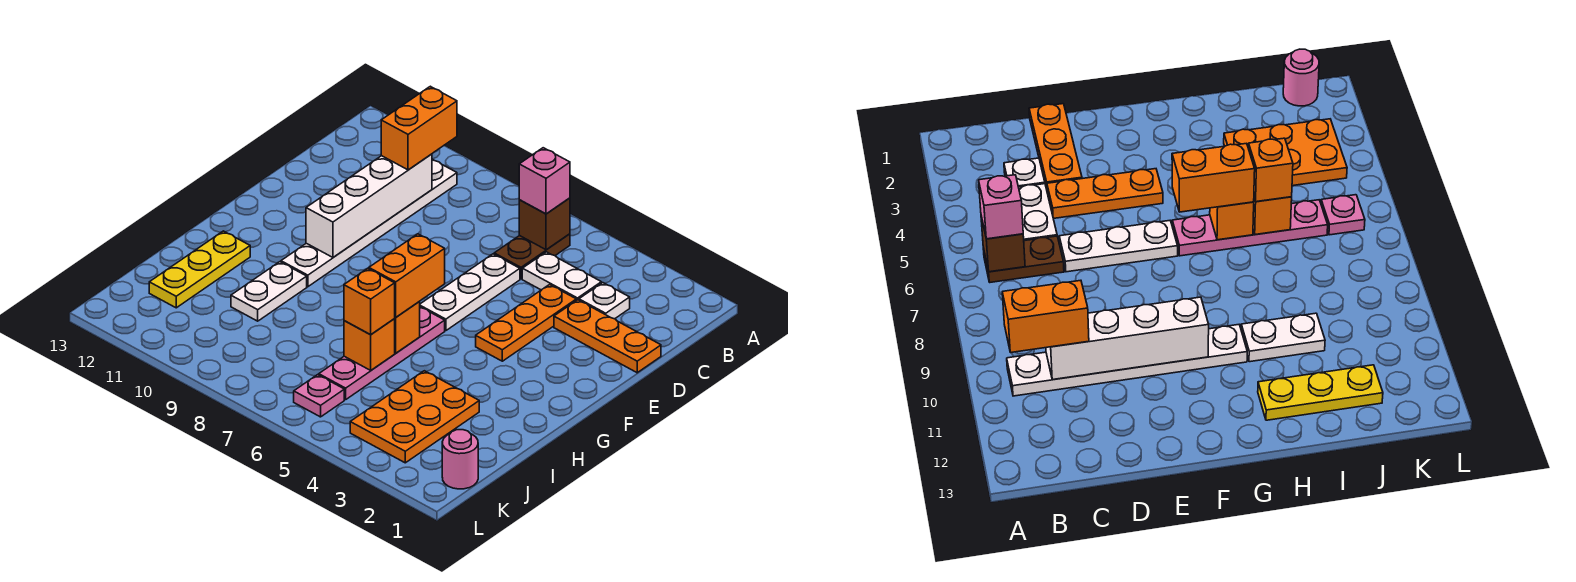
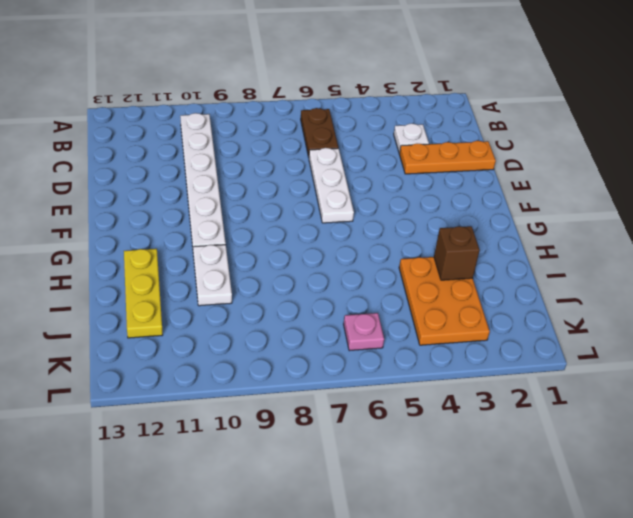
brown brick I3 level 2 -> brown brick B6 level 2
none -> white plate C4:C5 level 1
none -> orange plate D4:F4 level 1
none -> pink plate G6:J6 level 1

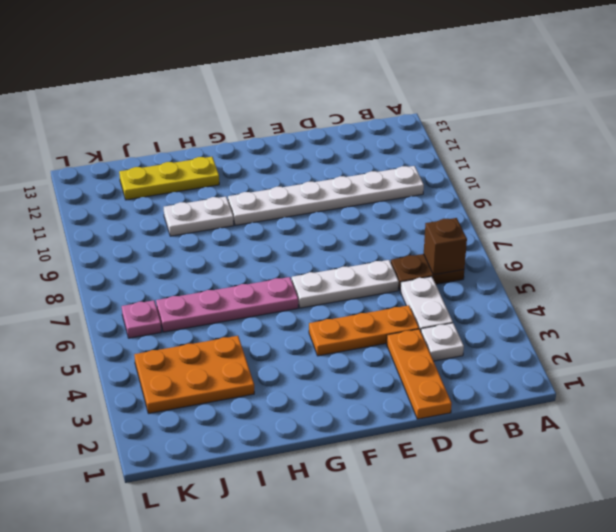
none -> pink round brick K1 level 1
none -> white brick C10:F10 level 2
none -> orange brick H6 level 2

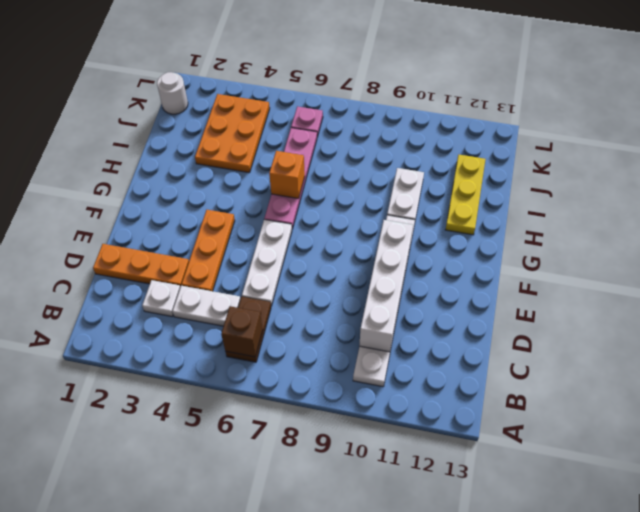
white round brick K1 level 1 -> pink round brick K1 level 1
none -> orange brick I6 level 2
none -> pink brick B6 level 3
none -> orange brick B10:C10 level 3

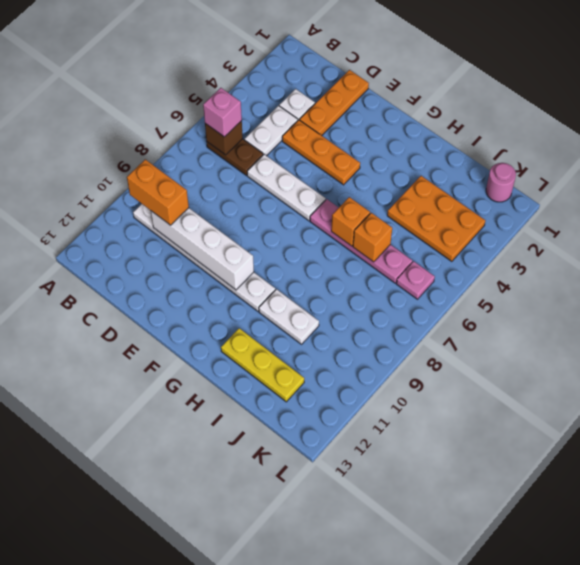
none -> orange brick G6:H6 level 3
none -> orange brick I6 level 3

